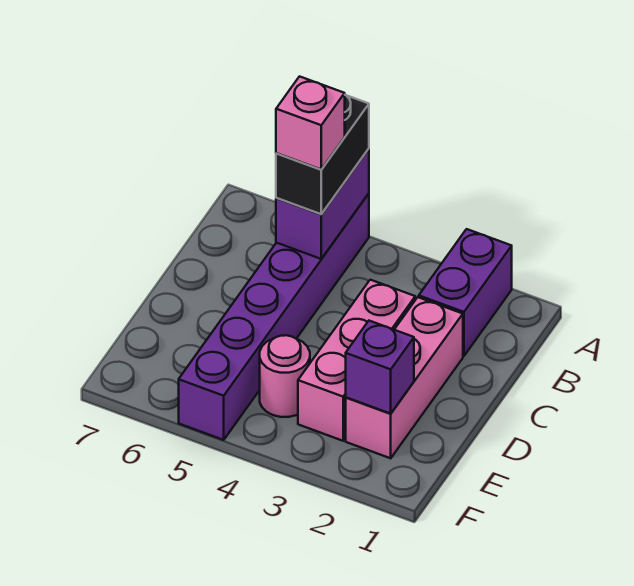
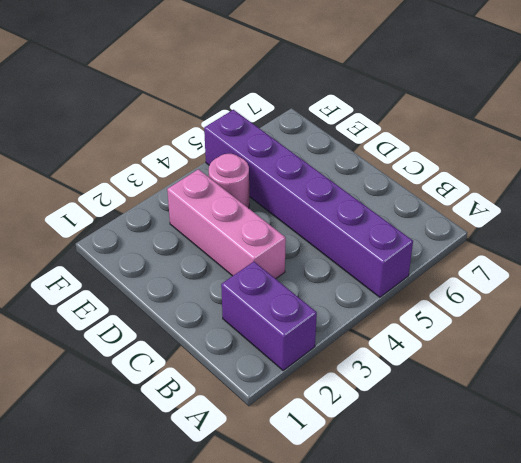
none -> pink brick C2:E2 level 1
none -> purple brick A5:B5 level 2

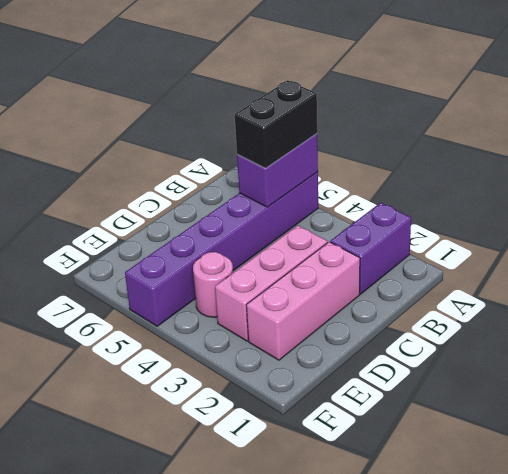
none -> purple brick E2 level 2
none -> pink brick B5 level 4

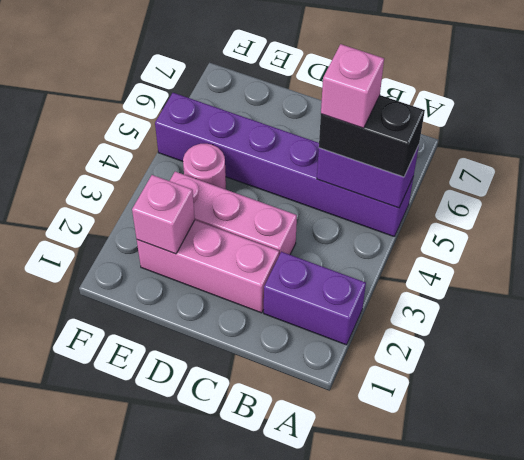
pink brick E2 level 2 -> purple brick E2 level 2

